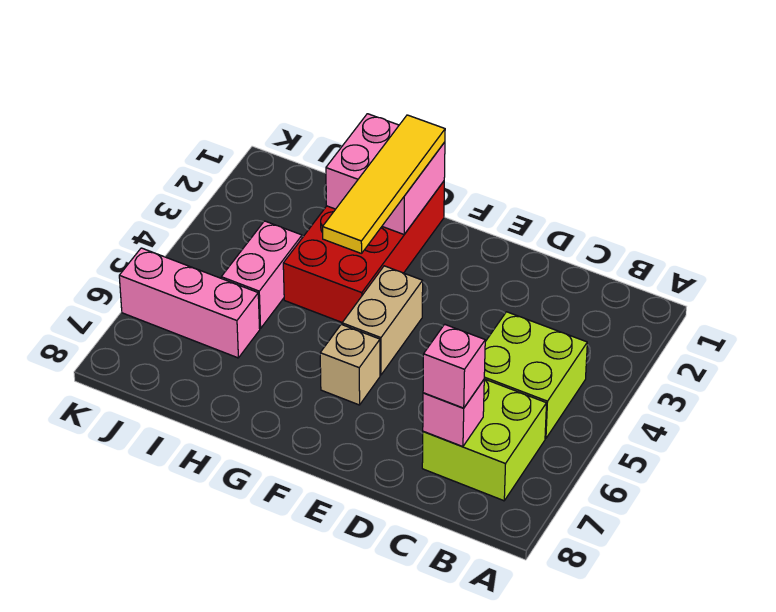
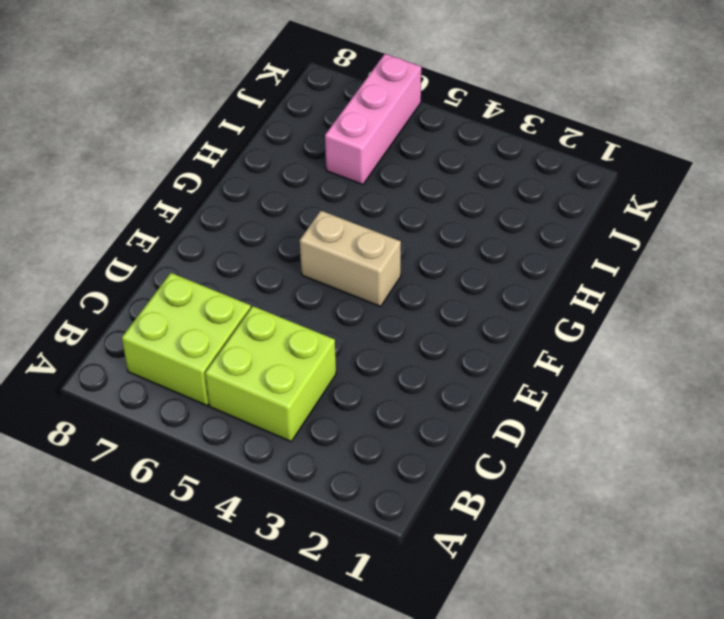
none -> tan brick F6 level 1
none -> red brick G1:H4 level 1

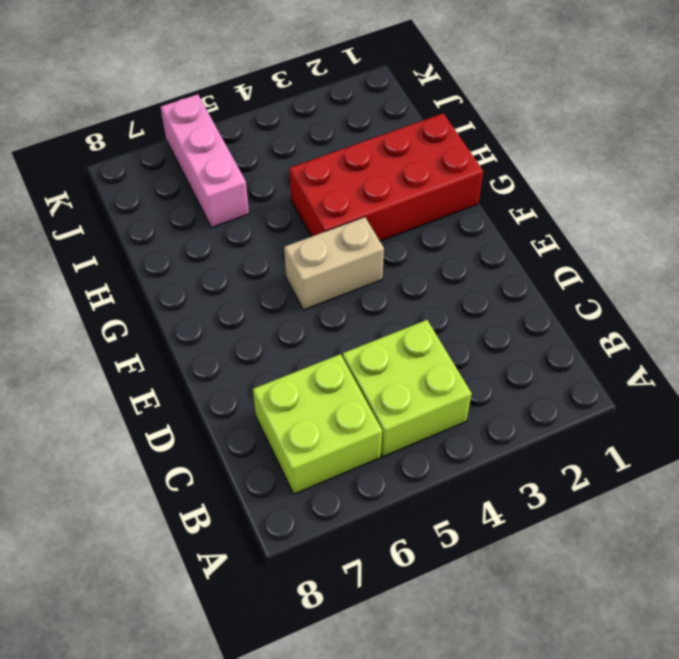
none -> tan brick F6 level 1
none -> pink brick I4:I5 level 1

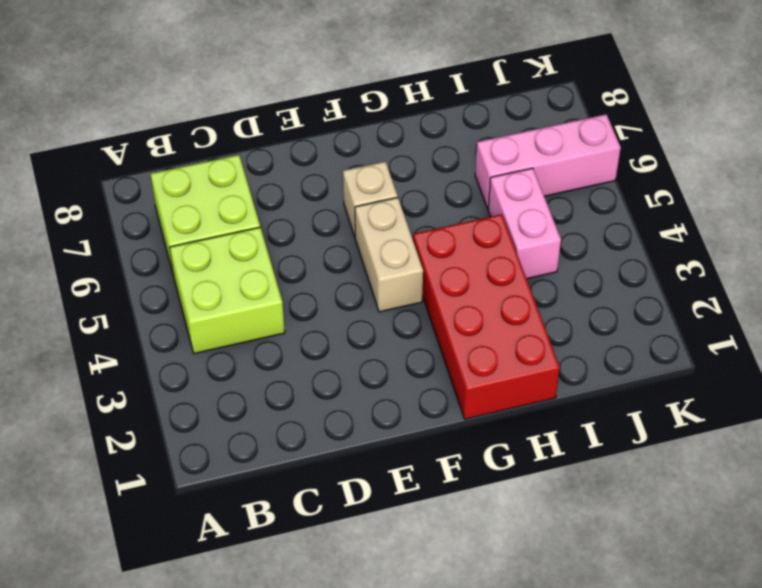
none -> pink brick C7 level 2
none -> pink brick G1:H2 level 2

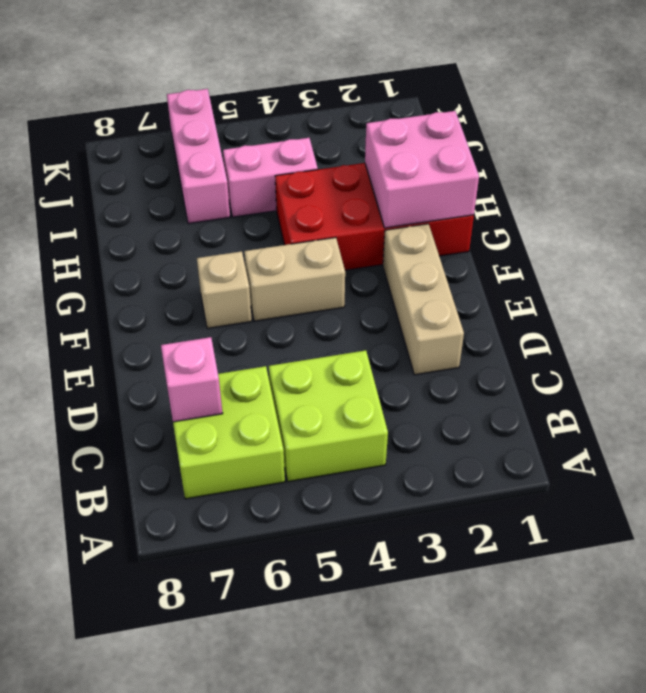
tan brick D2:F2 level 1 -> none
none -> pink brick C7 level 3
none -> yellow tile G1:G4 level 3

